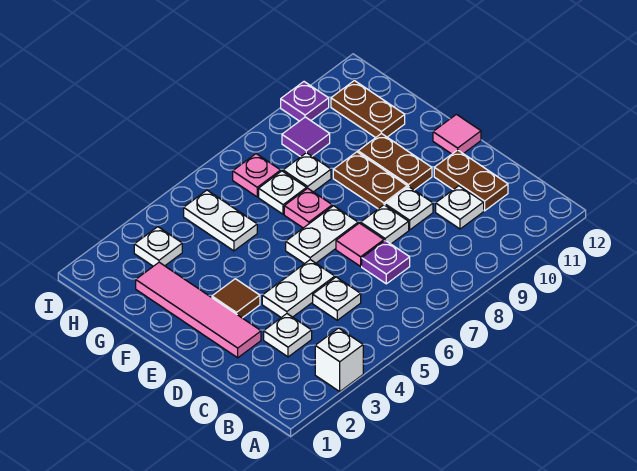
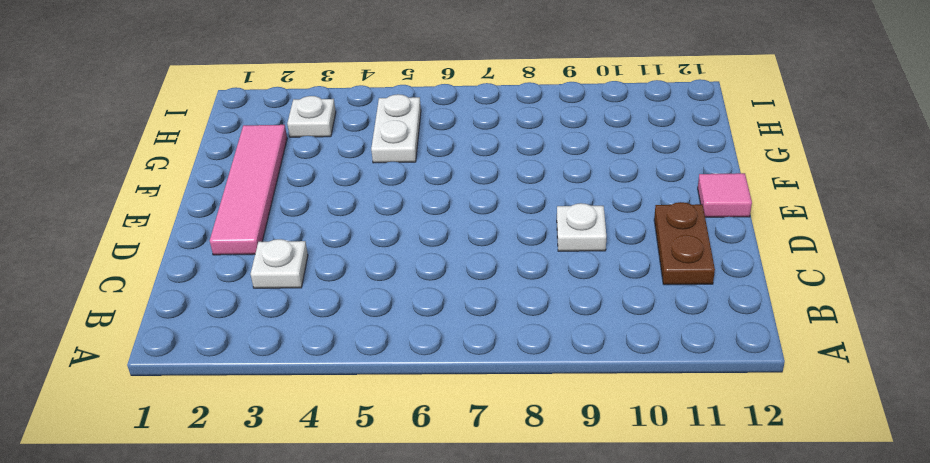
none -> white brick A3 level 1
none -> white plate C5 level 1
none -> purple plate C7 level 1

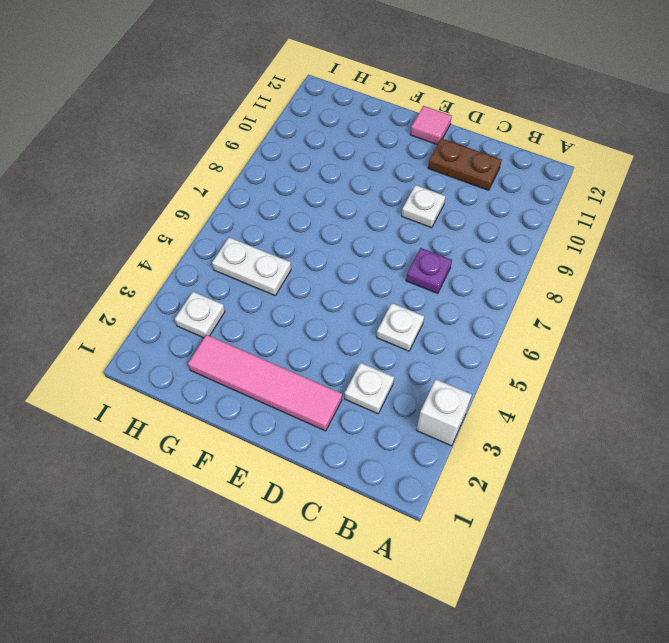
none -> white plate C10 level 1
none -> white plate D4:D5 level 1
none -> pink tile D7 level 1

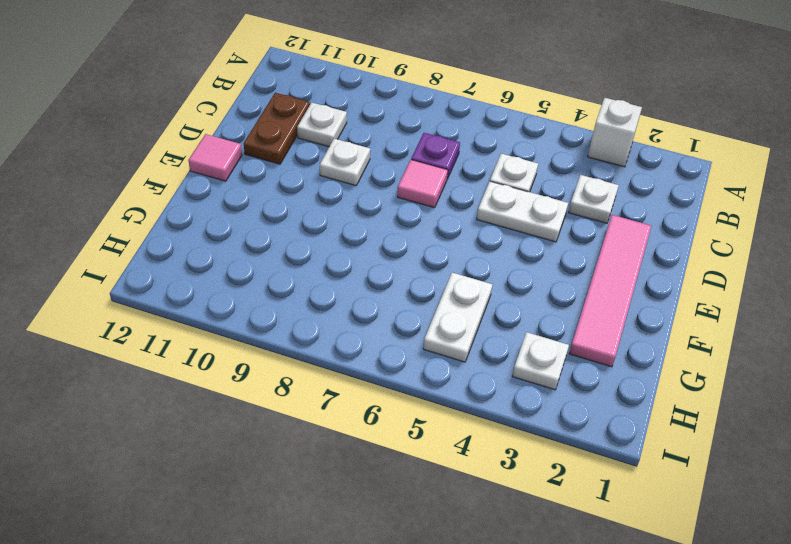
none -> white plate D8 level 1
none -> brown tile E3 level 1
none -> white plate E6:E7 level 1

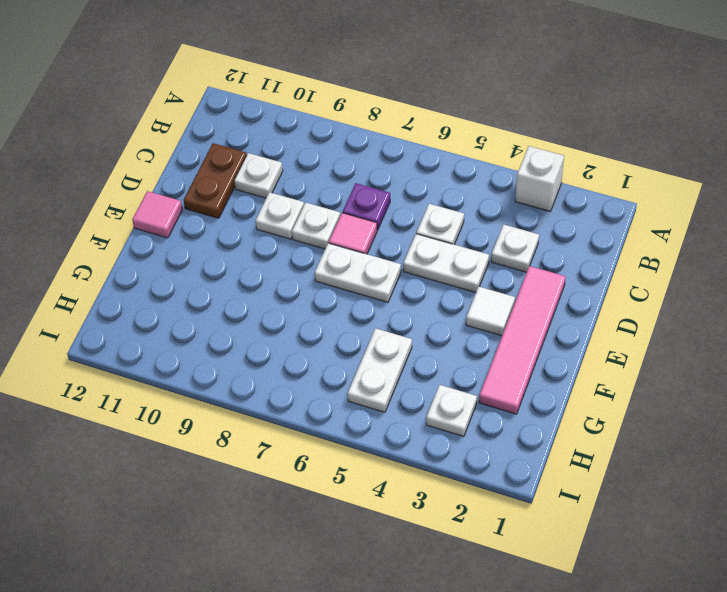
white tile E3 level 1 -> brown tile E3 level 1
none -> brown plate E9:F9 level 1
none -> brown plate E10:F10 level 1
none -> pink plate F7 level 1

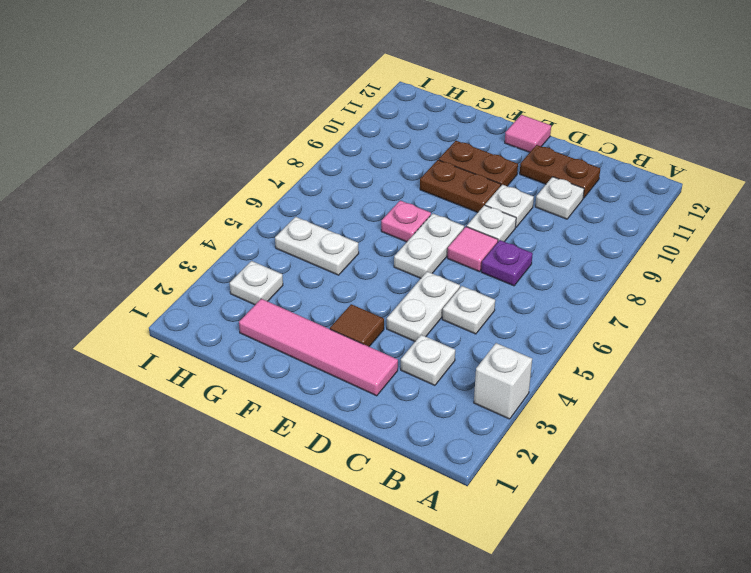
none -> white plate G7 level 1
none -> white plate G8 level 1
none -> brown plate G11:H11 level 1

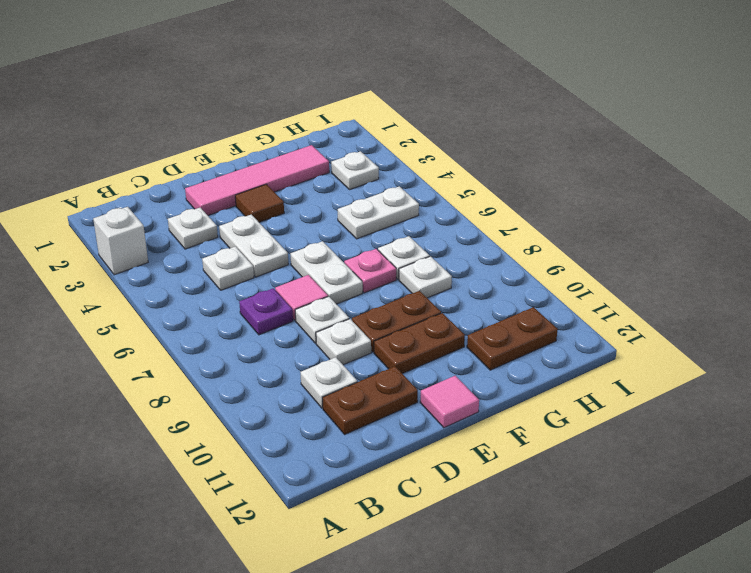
none -> pink plate H7 level 1
none -> purple tile H9 level 1
none -> purple plate I10 level 1

